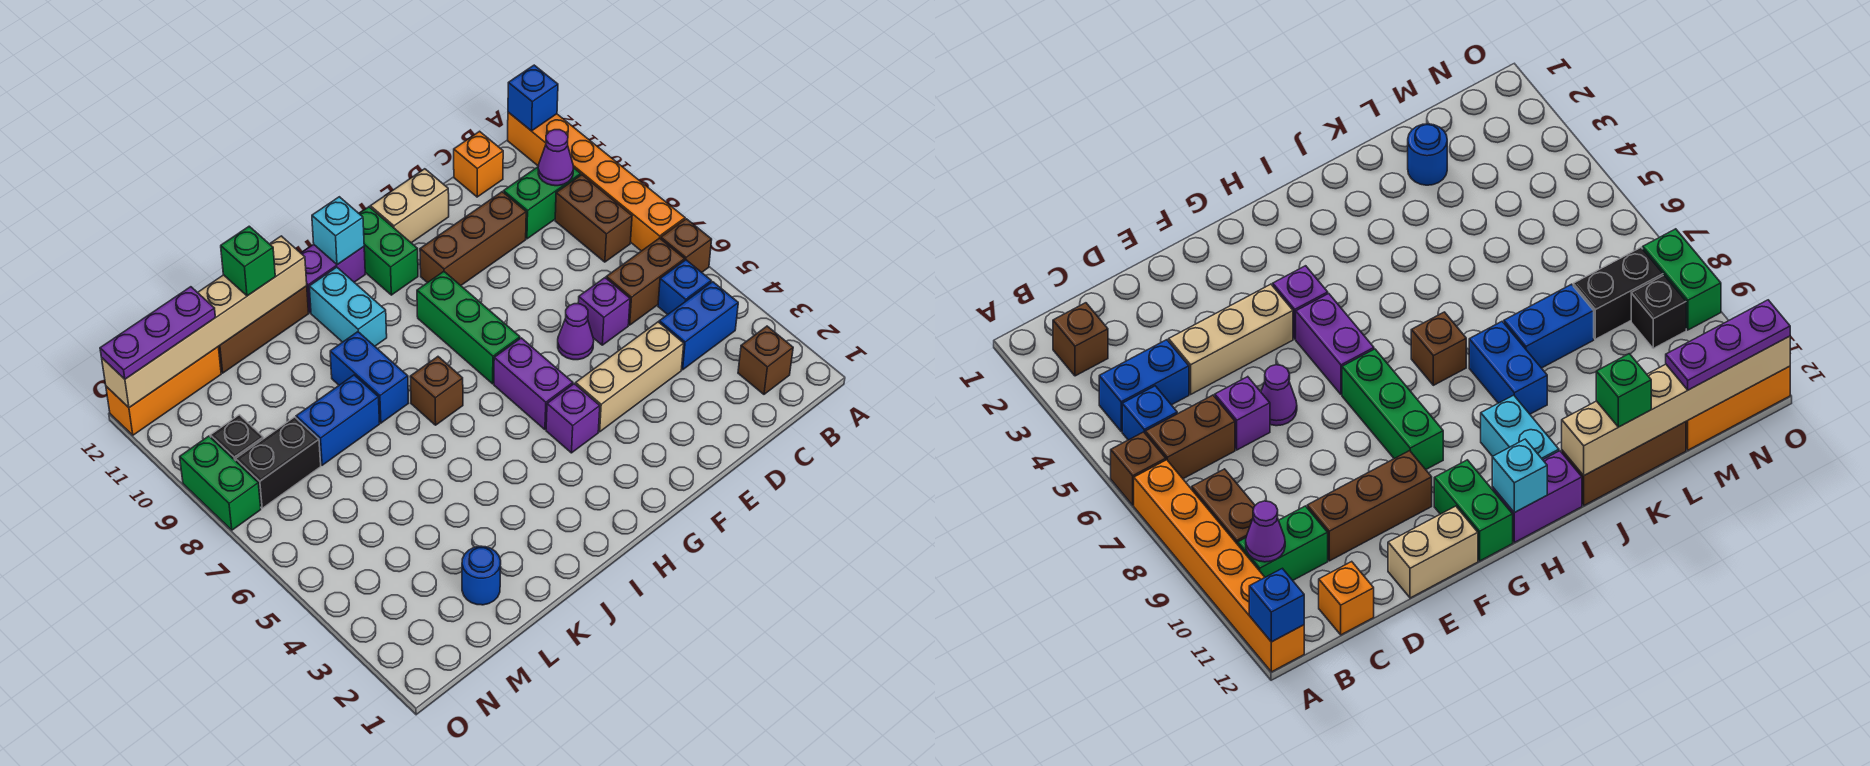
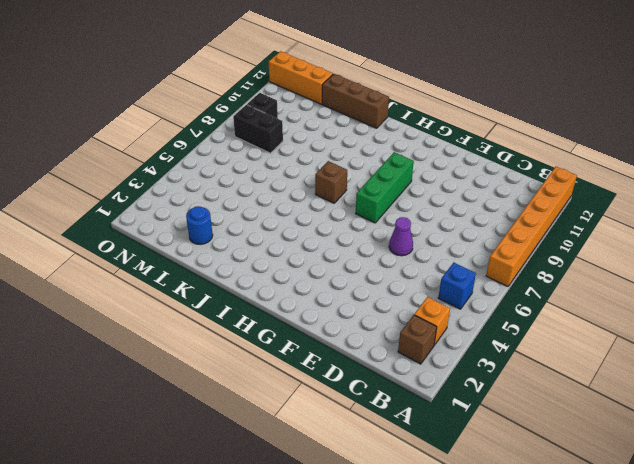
orange brick B3 level 1 -> orange brick C12 level 1
none -> brown brick A6 level 1
none -> blue brick B4:C4 level 1
none -> brown brick B6:C6 level 1
none -> brown brick B8:B9 level 1

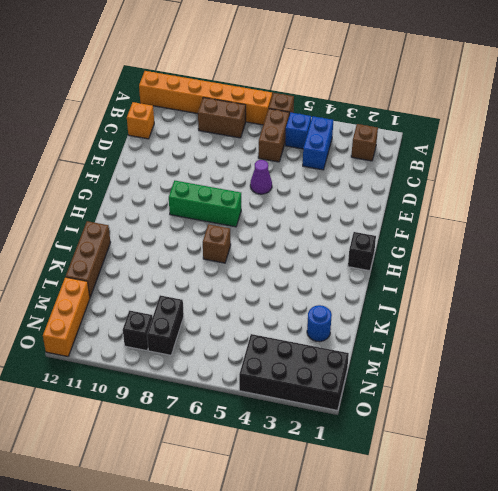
black brick H1 level 1 -> none
black brick N1:O4 level 1 -> none
none -> green brick B10:C10 level 1
none -> tan brick D4:F4 level 1
none -> purple brick D6 level 1
none -> brown brick D10:F10 level 1

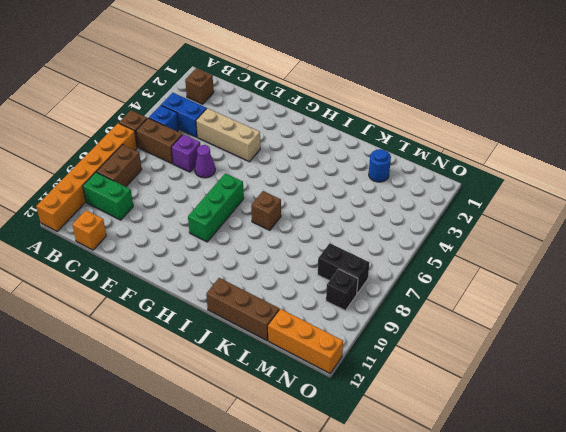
none -> brown brick D10:F10 level 1
none -> tan brick E12:F12 level 1
none -> purple brick G4 level 1
none -> purple brick G5:G6 level 1

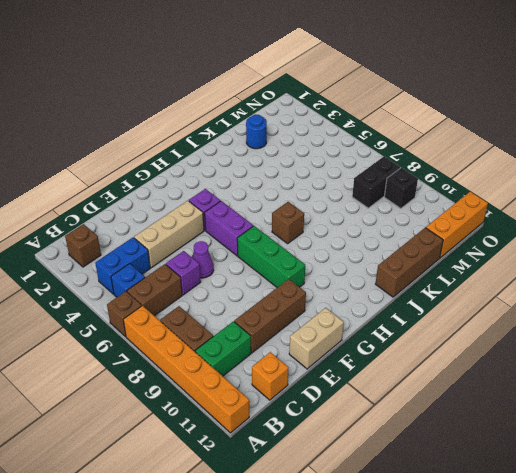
none -> green brick G11:G12 level 1
none -> purple brick H12:I12 level 1
none -> cyan brick I10:I11 level 1
none -> blue brick J8:J9 level 1

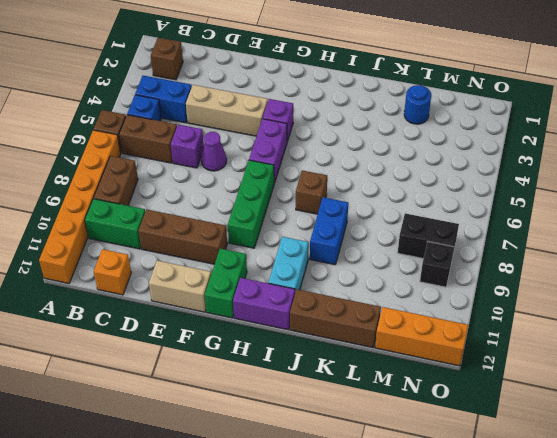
none -> blue brick K8:L8 level 1
none -> green brick O8:O9 level 1
none -> blue brick A12 level 2
none -> purple cone B10 level 2

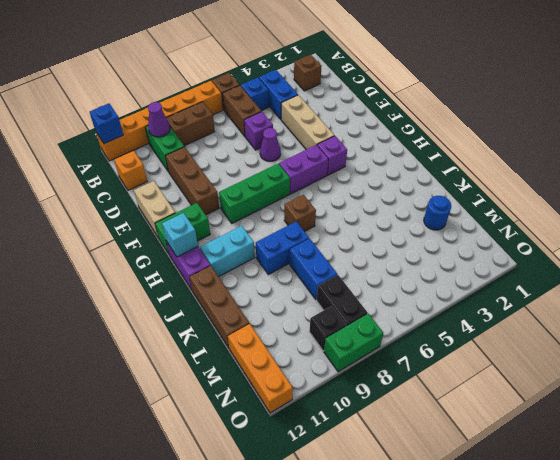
none -> tan brick J12:O12 level 2
none -> green brick K12 level 3
none -> purple plate M12:O12 level 3

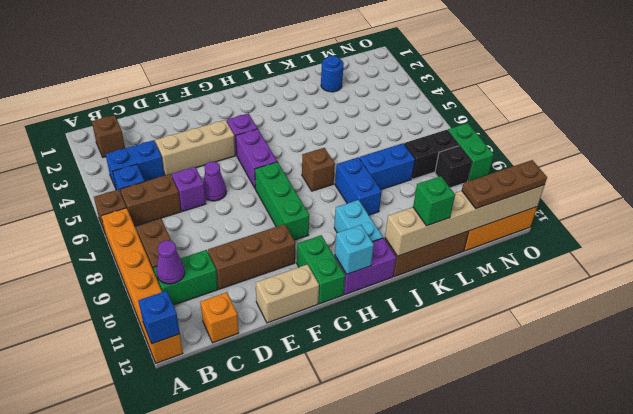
brown plate M12:O12 level 3 -> purple plate M12:O12 level 3

